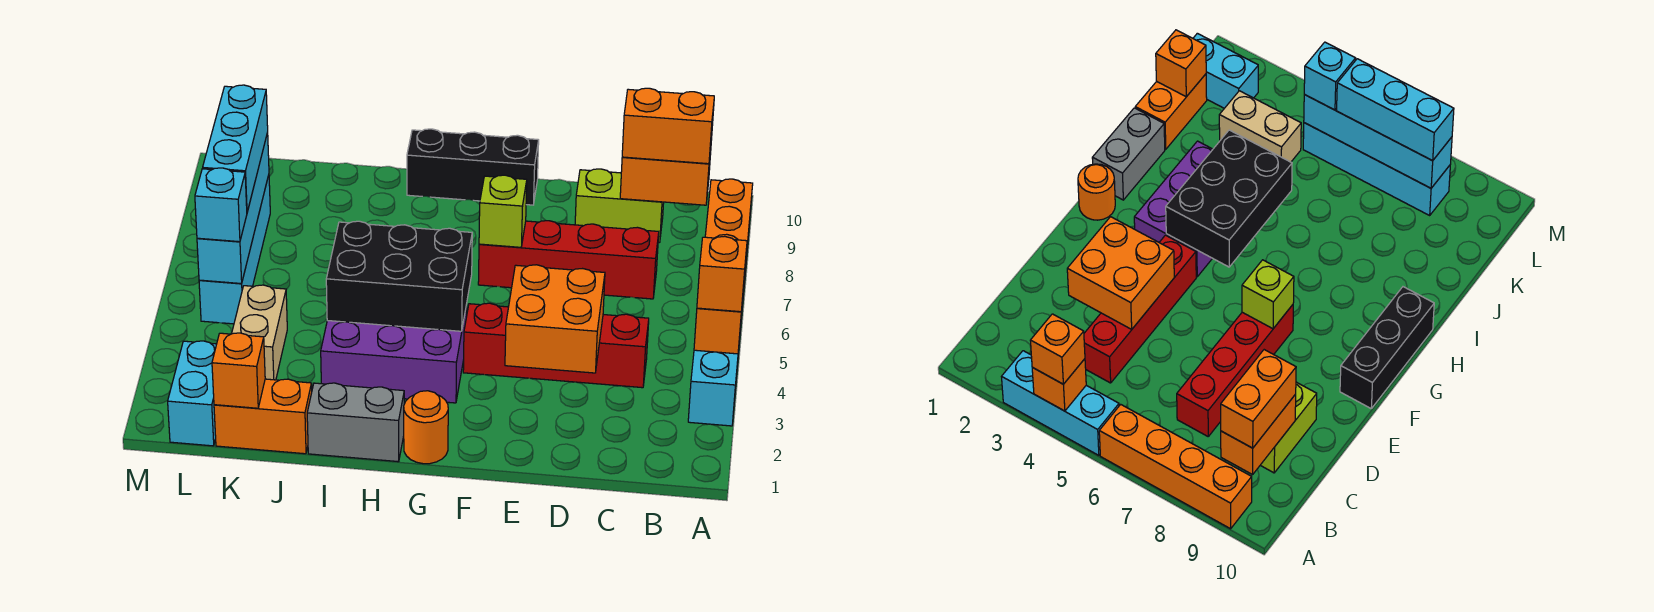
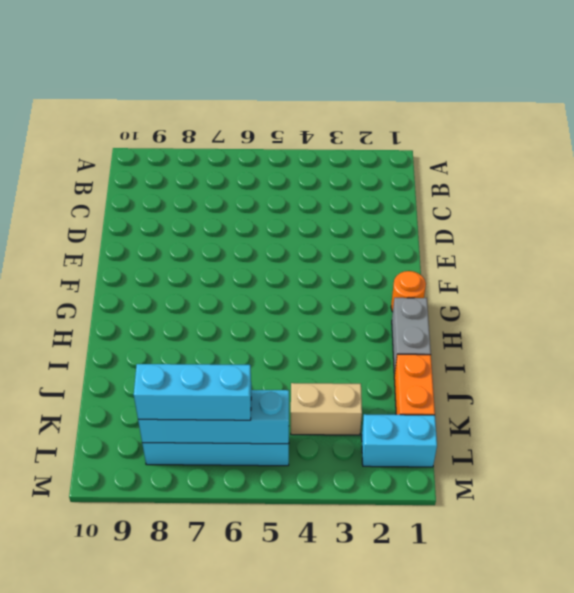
none -> cyan brick A3:A5 level 1
none -> orange brick A6:A9 level 1
none -> red brick C4:F4 level 1

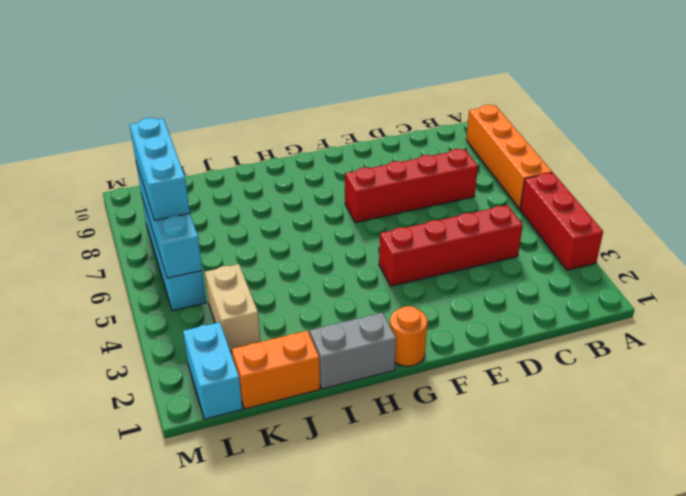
red brick A3:A5 level 1 -> cyan brick A3:A5 level 1
none -> lime brick C9:D9 level 1
none -> black brick F10:H10 level 1
none -> purple brick G3:I4 level 1

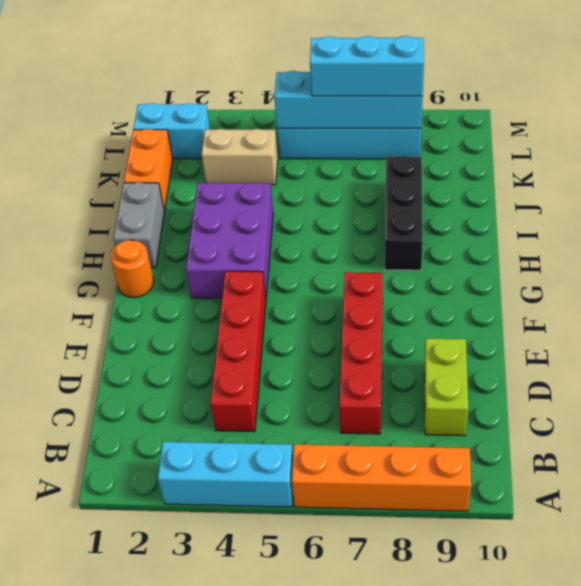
black brick H8:J8 level 1 -> black brick F10:H10 level 1
none -> orange brick A4 level 2
none -> orange brick B9:C9 level 2
none -> orange brick D3:E4 level 2

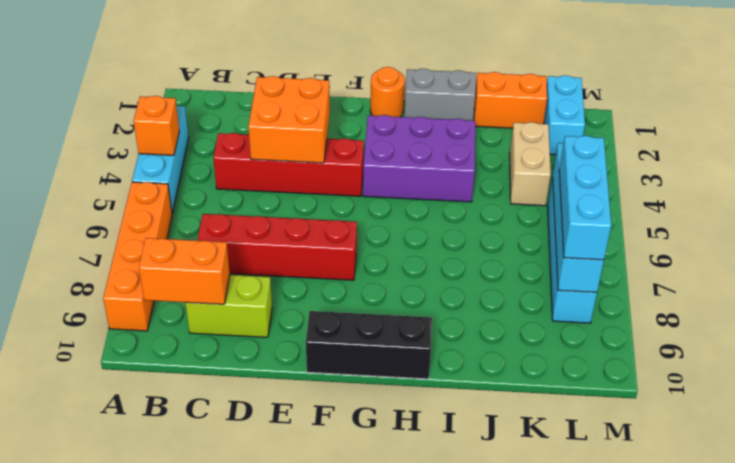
none -> lime brick F7 level 2
none -> black brick G4:I5 level 2
none -> orange brick K1 level 2

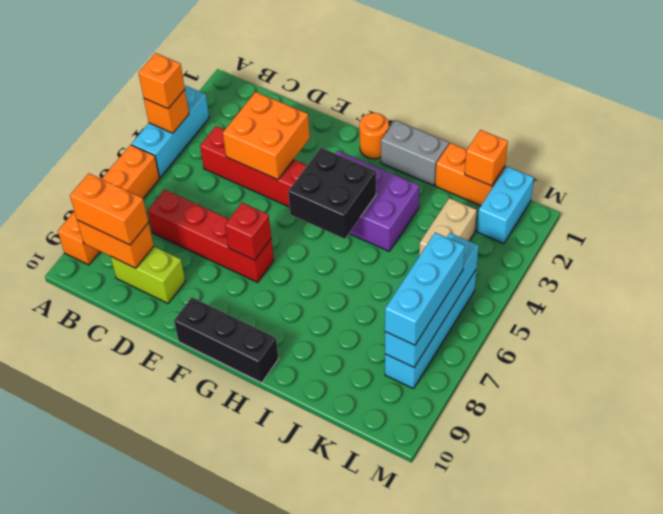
red brick F7 level 2 -> lime brick F7 level 2
black brick G4:H5 level 2 -> black brick G4:I5 level 2
none -> cyan brick L5 level 3

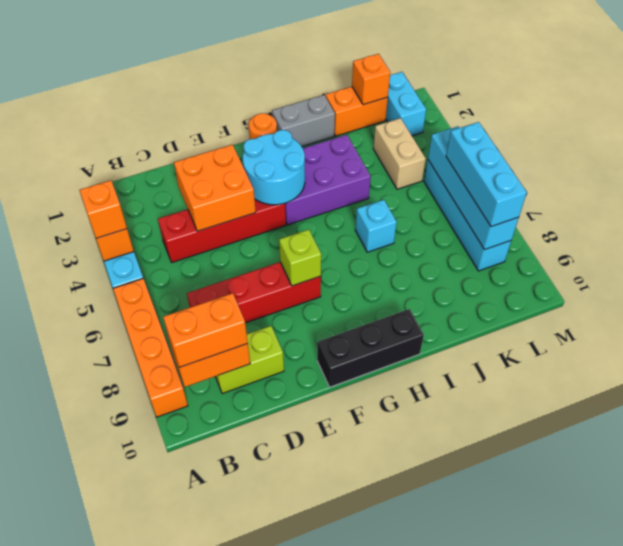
cyan round brick F3:G4 level 2 -> black brick G4:I5 level 2
cyan brick I6 level 1 -> cyan brick L5 level 3

